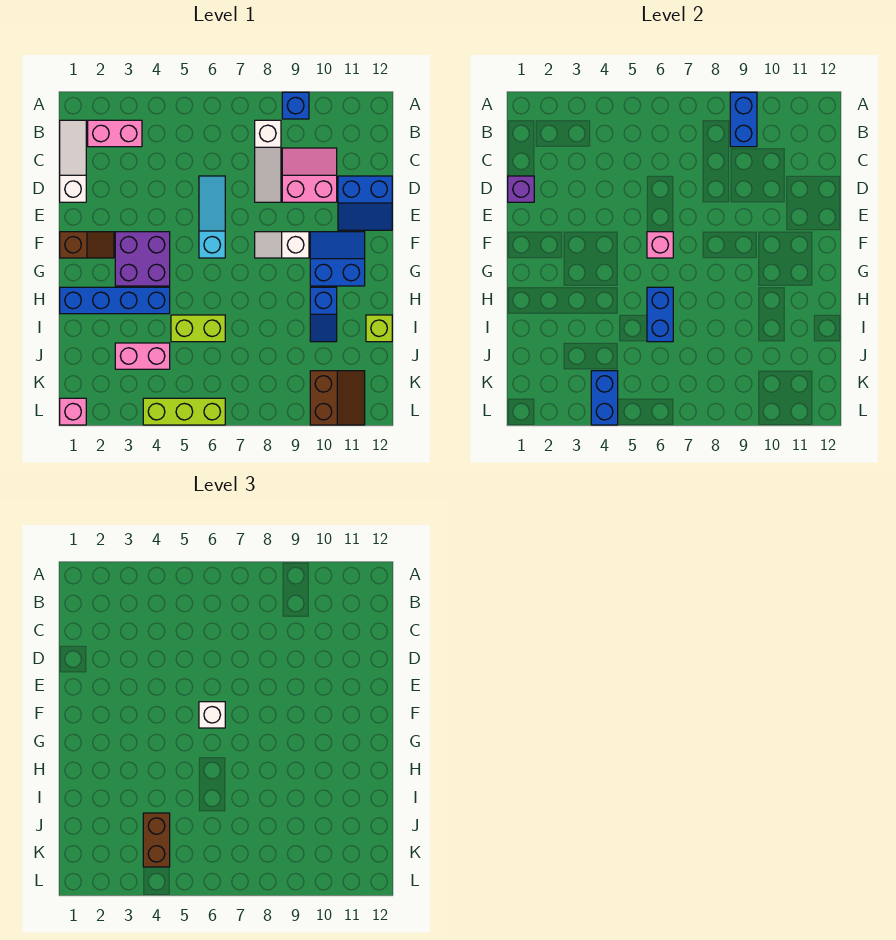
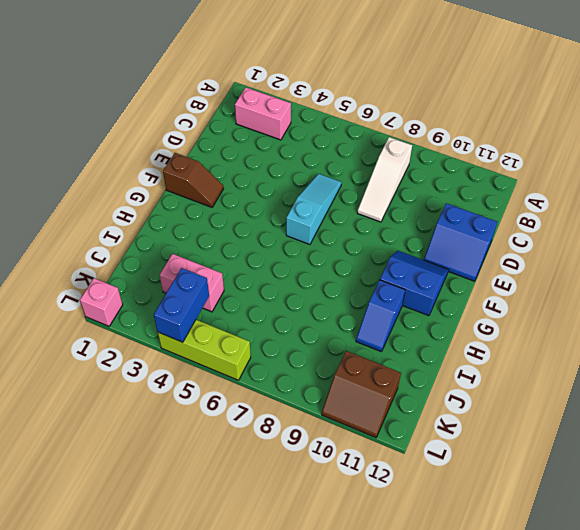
brown slope K10:L11 level 1 top K -> brown slope K10:L11 level 1 top 10
none -> blue brick A9 level 1
none -> white slope B1:D1 level 1 top D
none -> pink slope C9:D10 level 1 top D

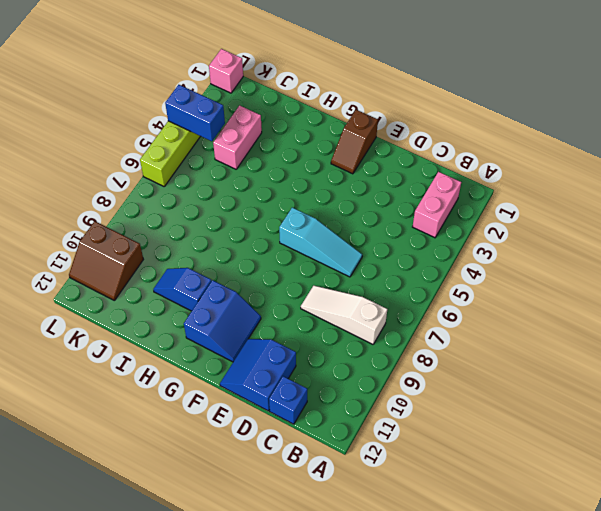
blue brick C12 level 1 -> blue brick A9 level 1
none -> white slope B1:D1 level 1 top D
none -> pink slope C9:D10 level 1 top D
none -> purple brick F3:G4 level 1

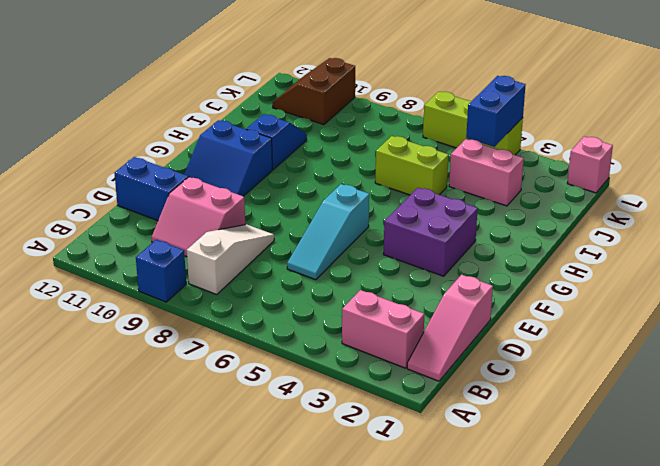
pink slope B1:D1 level 1 top D -> white slope B1:D1 level 1 top D
none -> brown slope F1:F2 level 1 top 1
none -> white slope F8:F9 level 1 top 9
none -> blue brick H1:H4 level 1

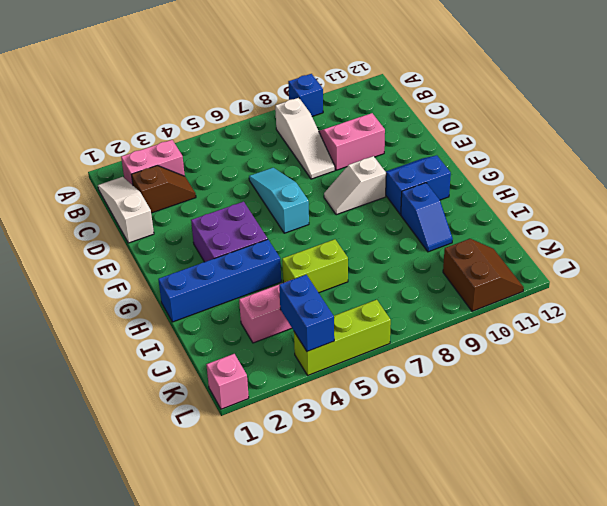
brown slope C2:C3 level 1 top 2 -> brown slope F1:F2 level 1 top 1
none -> blue slope D11:E12 level 1 top D
none -> lime brick I12 level 1
none -> blue brick A9:B9 level 2

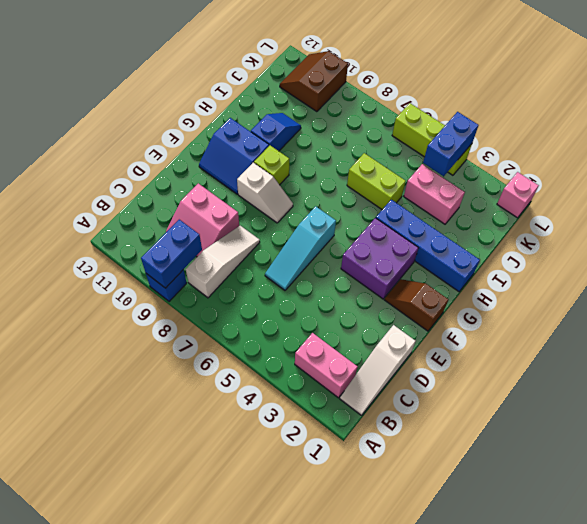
lime brick G9 level 1 -> lime brick I12 level 1
none -> blue slope D11:E12 level 1 top D
none -> purple brick D1 level 2
none -> pink brick F6 level 2

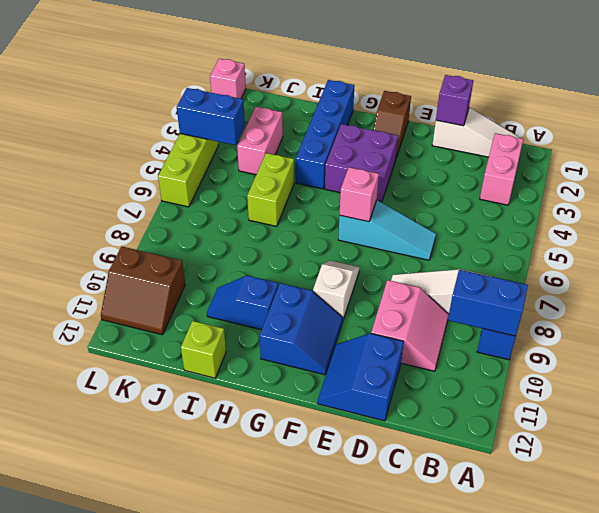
none -> blue brick H6:I6 level 2
none -> white brick F6 level 3
none -> brown brick J4:K4 level 3

